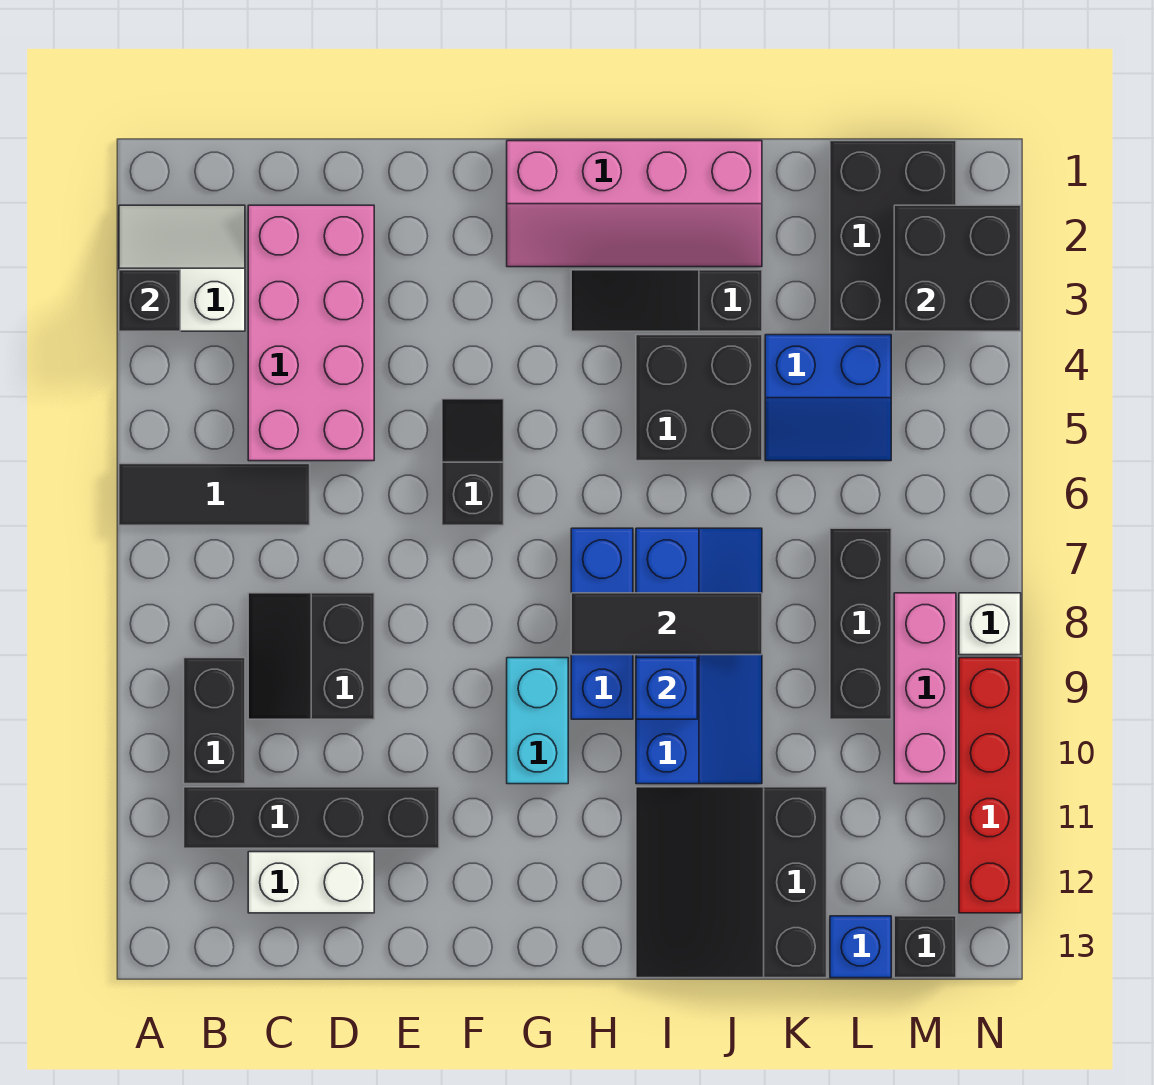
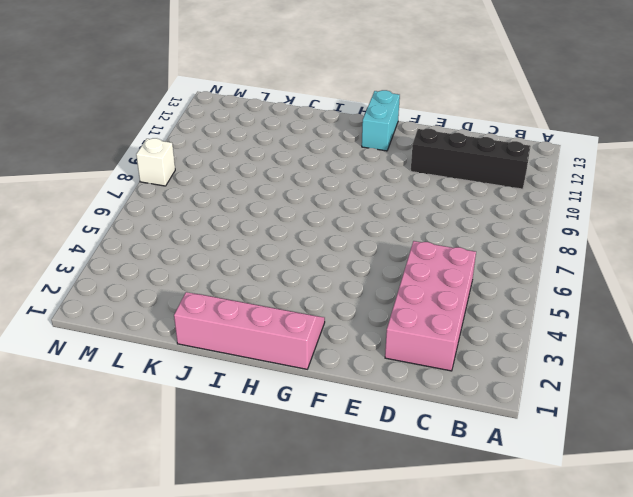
cyan brick G12:G13 level 1 -> cyan brick G9:G10 level 1
none -> white slope A2:B3 level 1 top 3
none -> black tile A6:C6 level 1
none -> black brick B9:B10 level 1

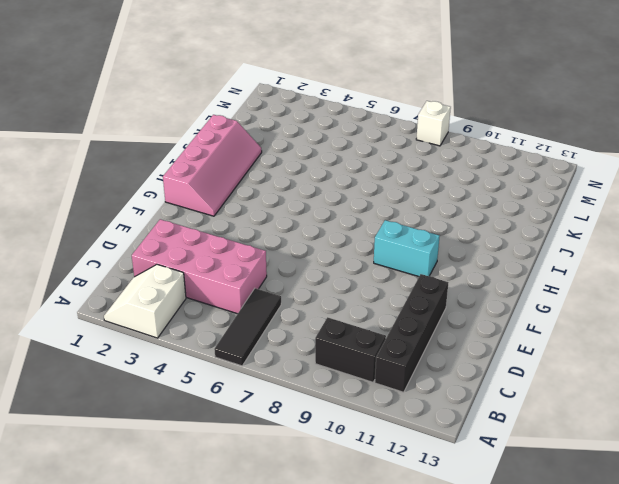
none -> black slope C8:D9 level 1 top D
none -> white brick C12:D12 level 1
none -> black slope F5:F6 level 1 top 6

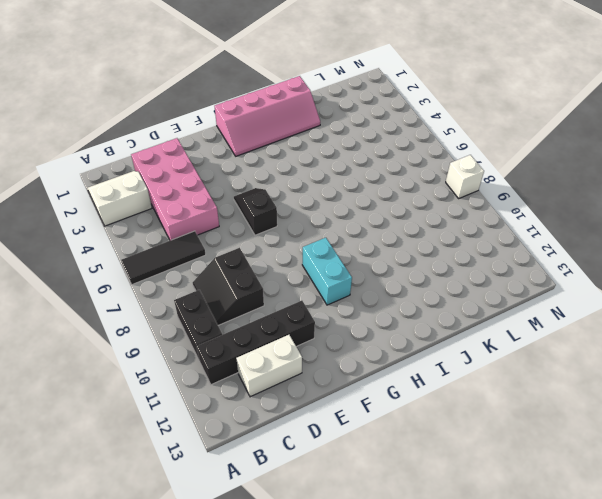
none -> black slope H3:J3 level 1 top J
none -> blue brick H7:H9 level 1
none -> black brick I4:J5 level 1

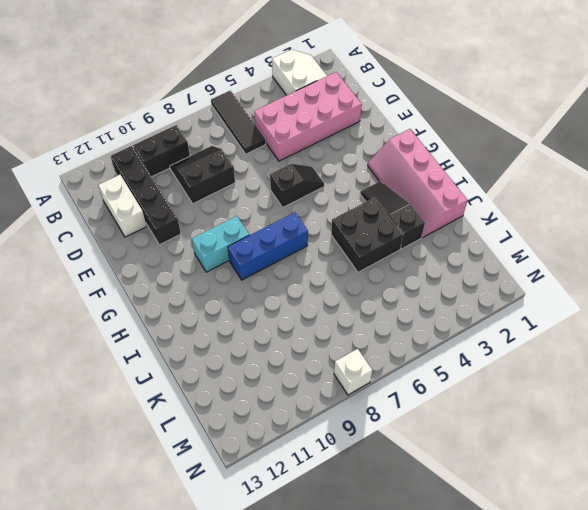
none -> blue slope I7:J10 level 1 top I
none -> black slope I11:K13 level 1 top K
none -> blue slope K4:L5 level 1 top 4

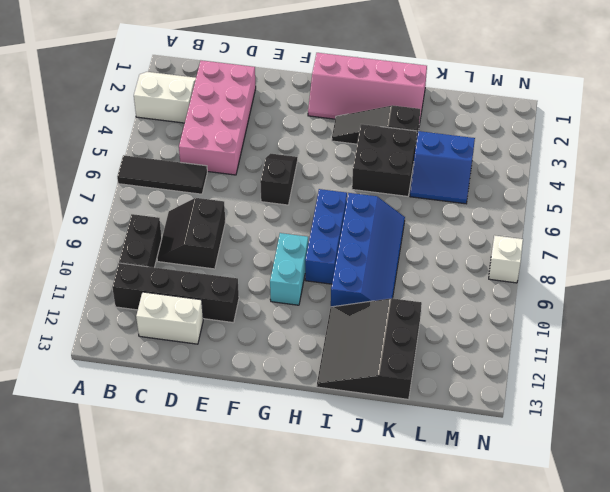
none -> black brick L1:M3 level 1
none -> black brick L7:L9 level 1
none -> blue brick L13 level 1

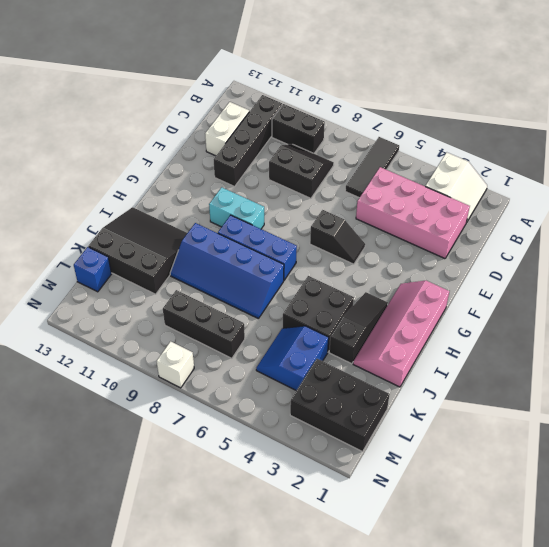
none -> pink brick M8:M10 level 1
none -> black brick M13 level 1
none -> red brick N9:N12 level 1

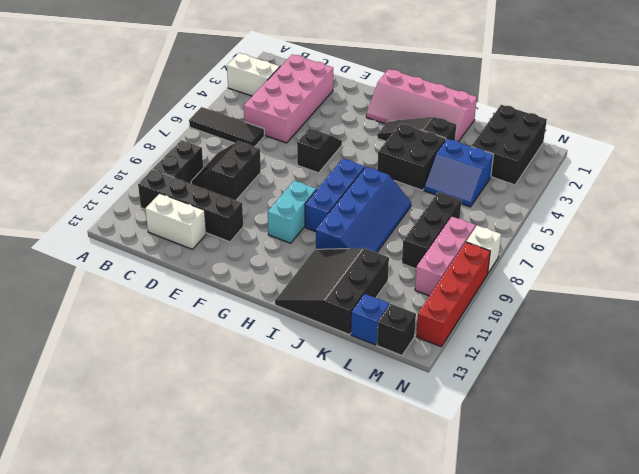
none -> black brick A3 level 2
none -> black tile H8:J8 level 2
none -> blue brick I9 level 2

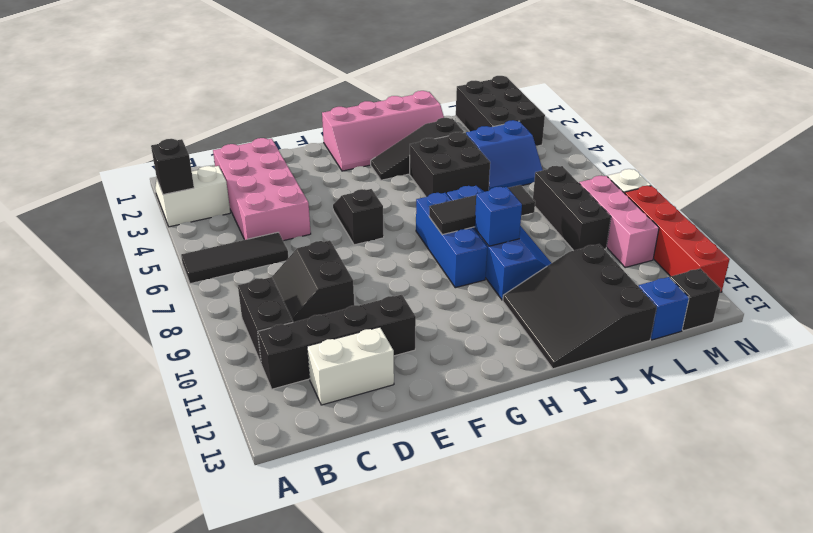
none -> cyan brick G9:G10 level 1
none -> black brick M2:N3 level 2

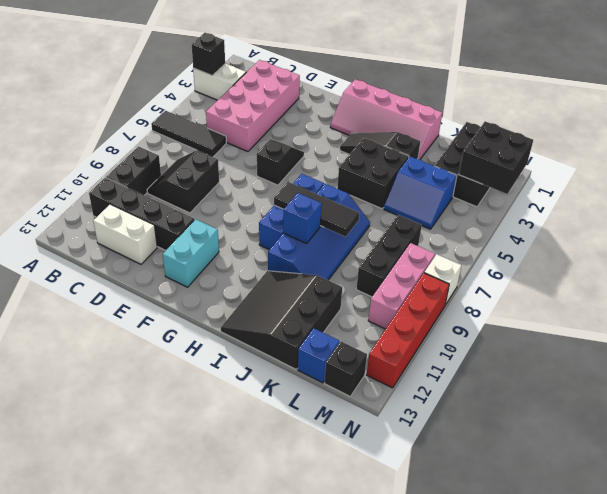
cyan brick F11:F12 level 1 -> cyan brick G9:G10 level 1

